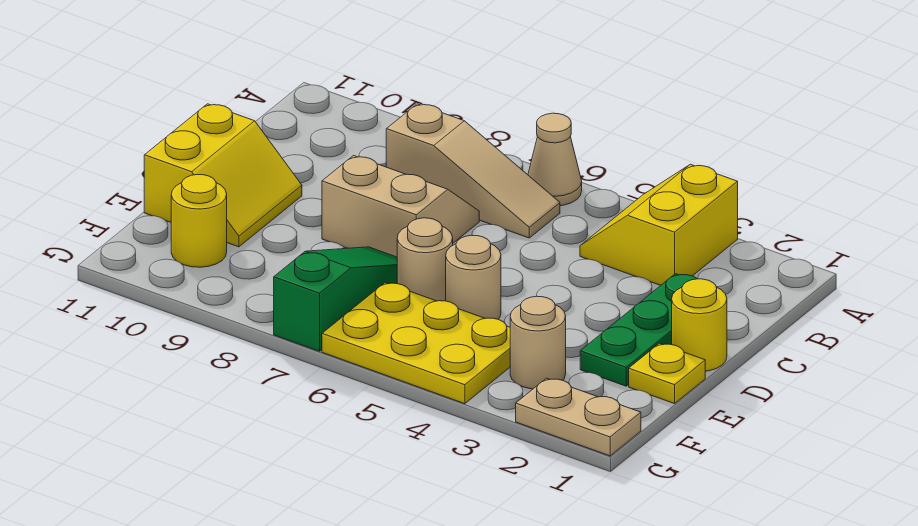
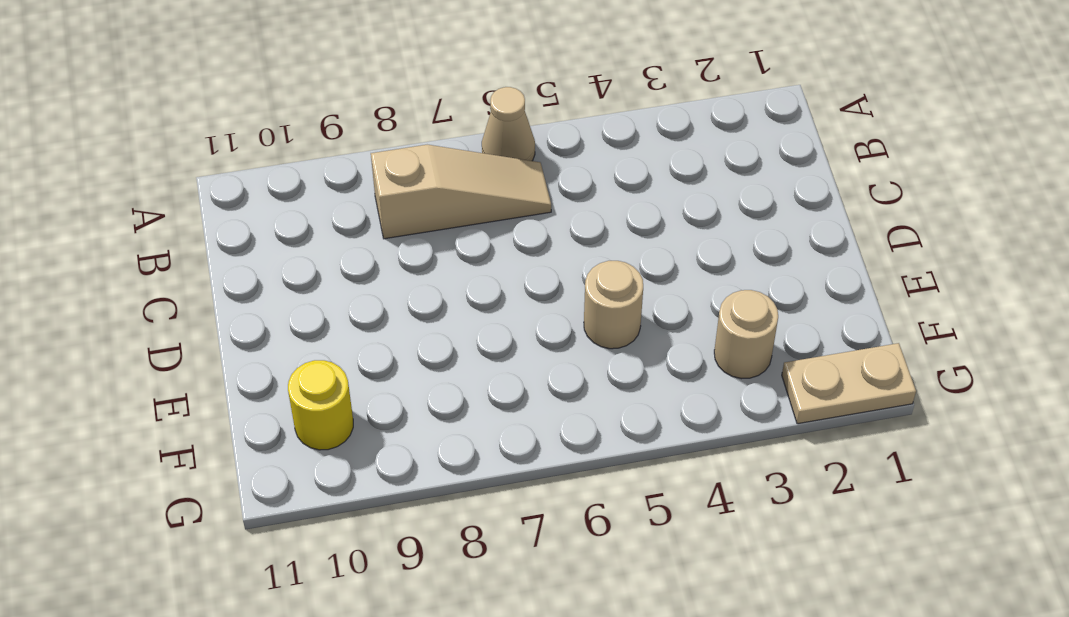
none -> yellow slope A3:B4 level 1 top 3
none -> green plate C2:E2 level 1
none -> tan slope C7:D8 level 1 top D

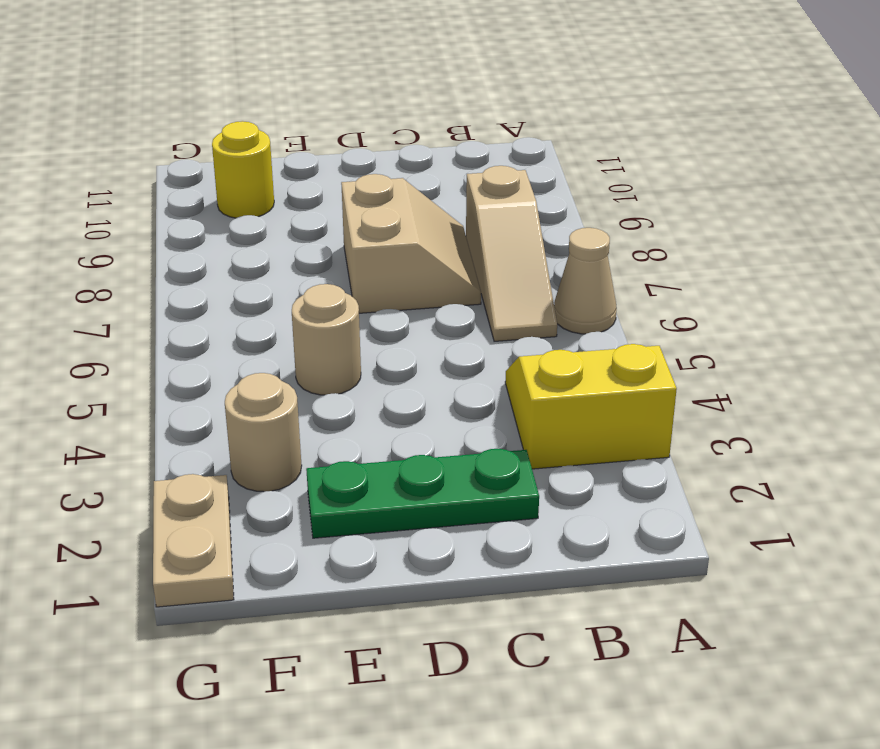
none -> yellow round brick D1 level 1
none -> yellow slope D10:E11 level 1 top 11
none -> yellow plate E1 level 1

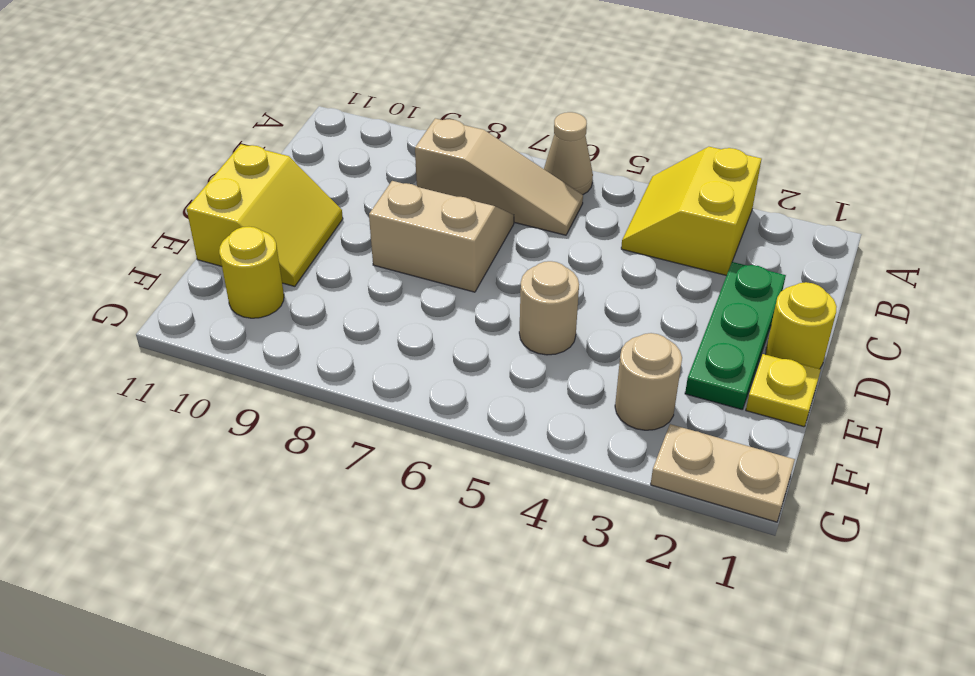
none -> tan round brick E6 level 1
none -> green slope E7:G7 level 1 top G
none -> yellow plate F4:G6 level 1

